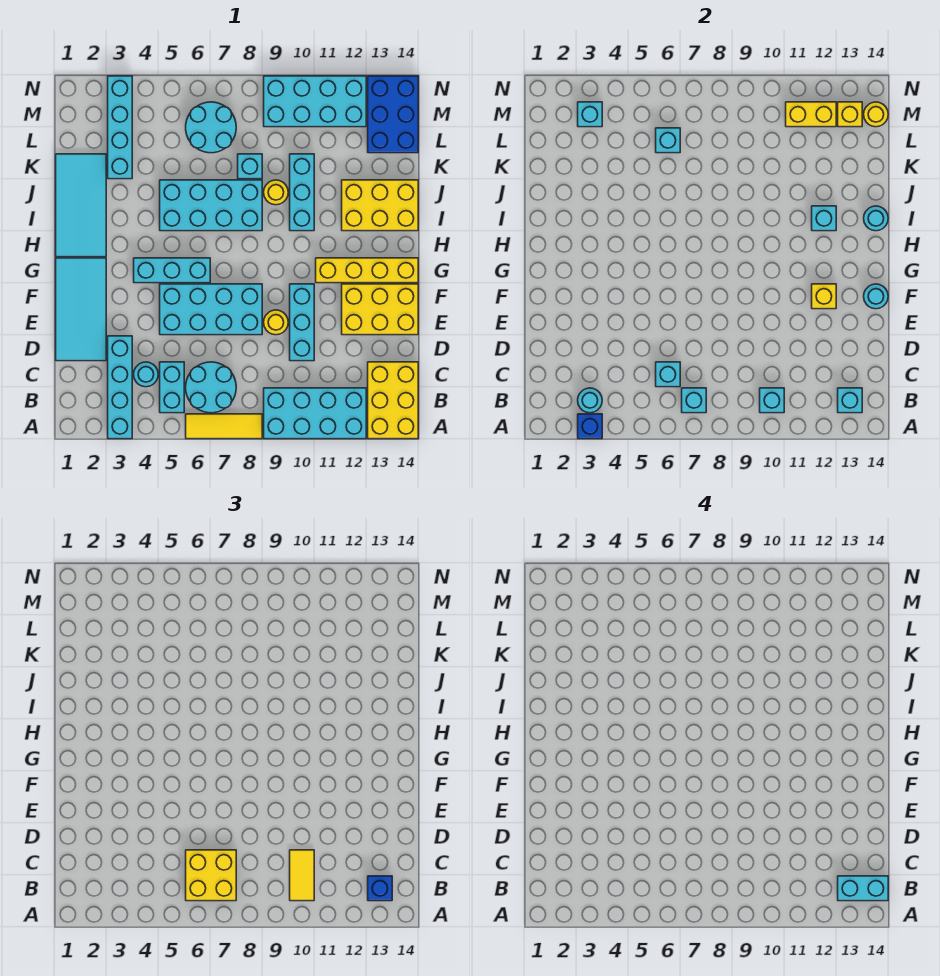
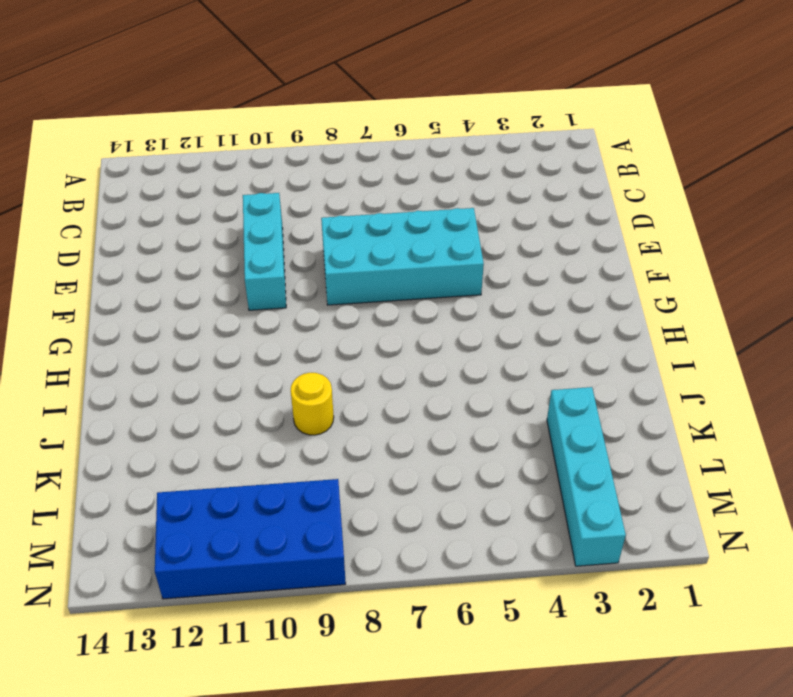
blue brick M9:N12 level 1 -> cyan brick M9:N12 level 1
none -> cyan brick A3:D3 level 1
none -> yellow tile A6:A8 level 1
none -> cyan brick A9:B12 level 1
none -> yellow brick A13:C14 level 1

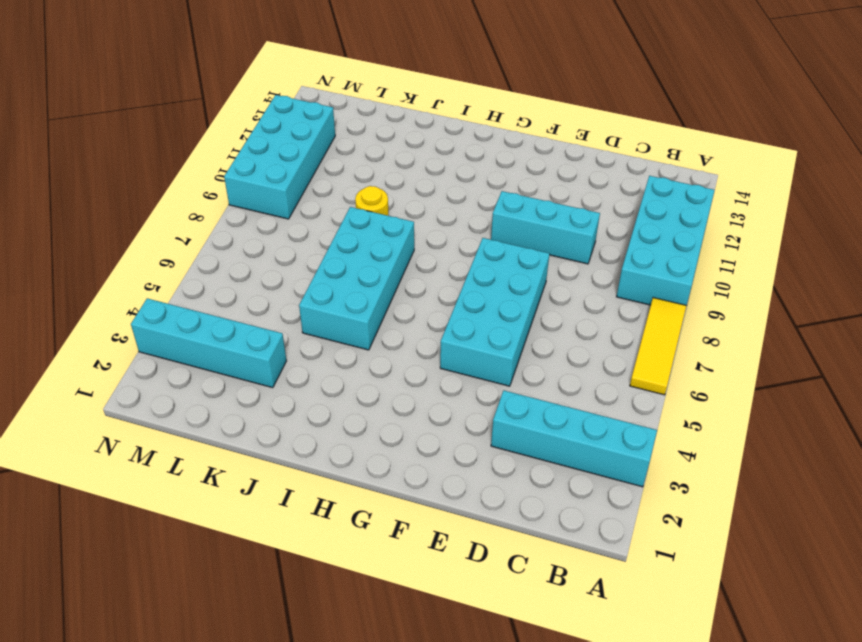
none -> yellow brick A13:C14 level 1
none -> cyan brick B5:C5 level 1
none -> cyan round brick B6:C7 level 1
none -> cyan round brick C4 level 1

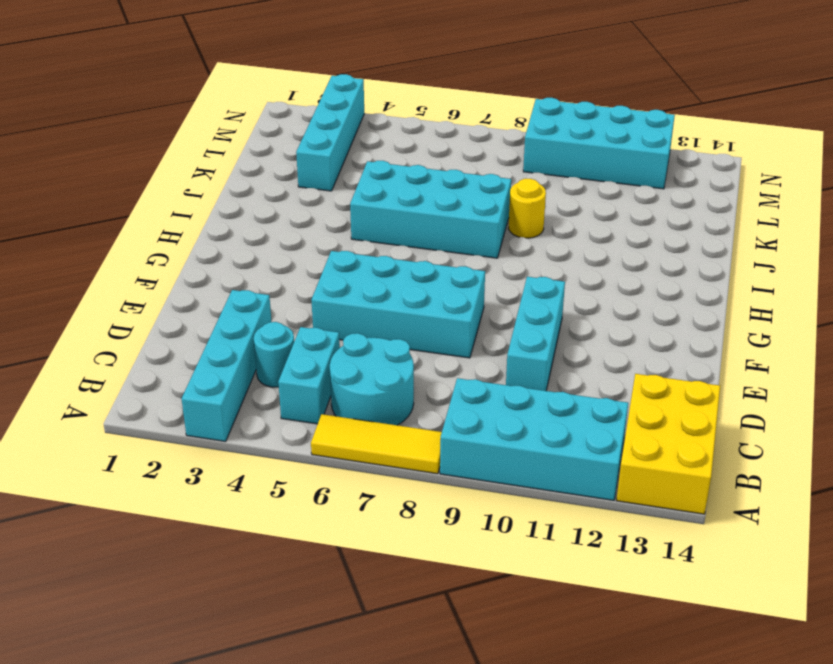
none -> cyan tile D1:G2 level 1
none -> yellow round brick E9 level 1
none -> yellow brick E12:F14 level 1
none -> cyan brick G4:G6 level 1

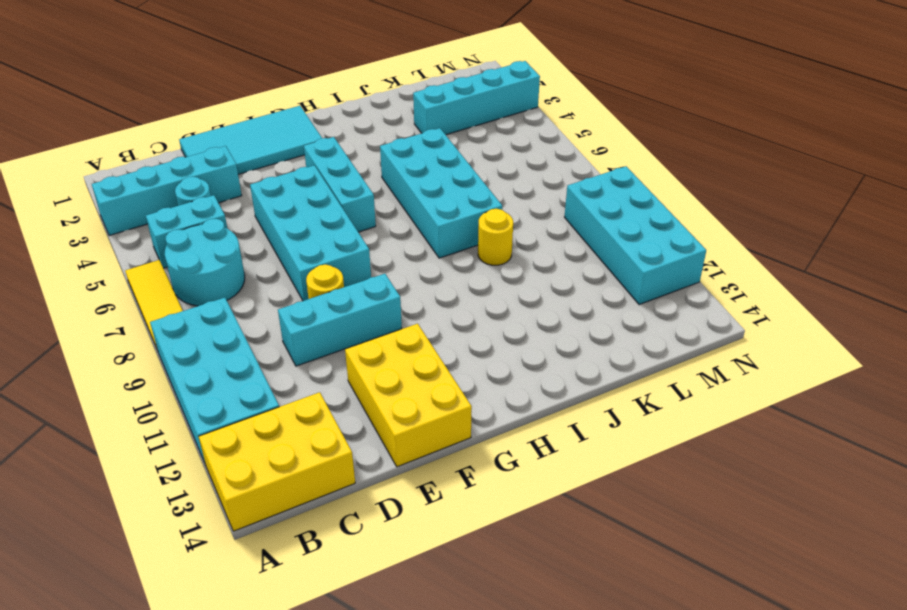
none -> yellow brick G11:G14 level 1
none -> cyan tile H1:K2 level 1
none -> cyan brick I10:K10 level 1
none -> yellow brick I12:J14 level 1

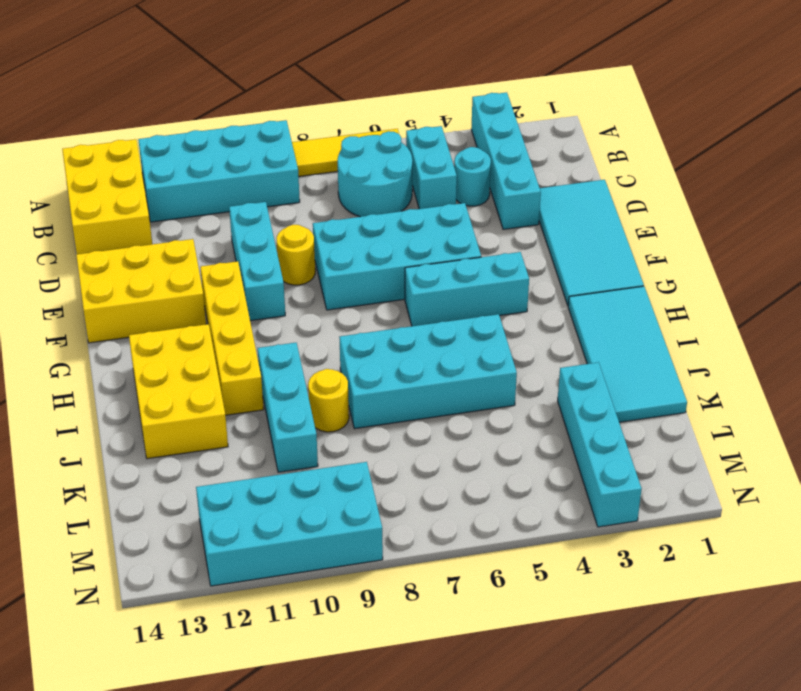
yellow brick F11:I11 level 1 -> yellow brick G11:G14 level 1
yellow brick H12:J13 level 1 -> yellow brick I12:J14 level 1
none -> cyan brick K8 level 1
none -> cyan round brick L6:M7 level 1
none -> blue brick L13:N14 level 1
none -> blue brick A3 level 2

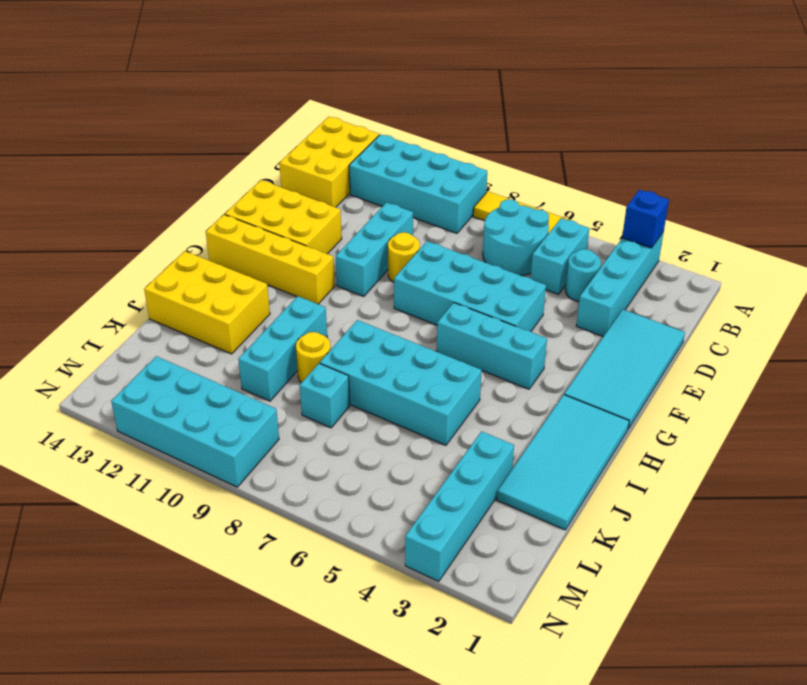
none -> cyan round brick L6:M7 level 1
none -> blue brick L13:N14 level 1
none -> cyan round brick B3 level 2
none -> cyan brick B7 level 2

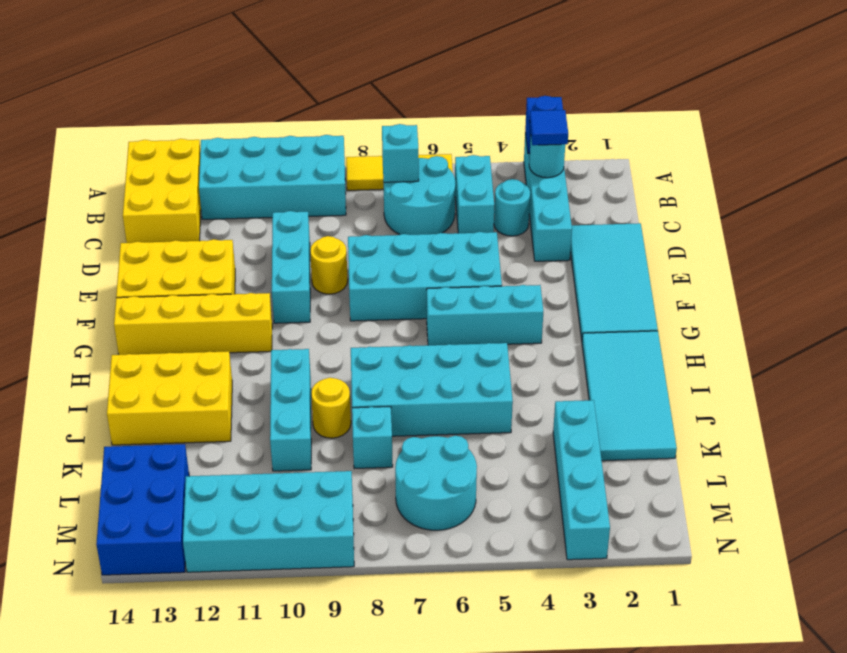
blue tile B3 level 3 -> none
none -> cyan brick B10 level 2
none -> cyan brick B13 level 2
none -> cyan brick C6 level 2
none -> yellow brick F12 level 2

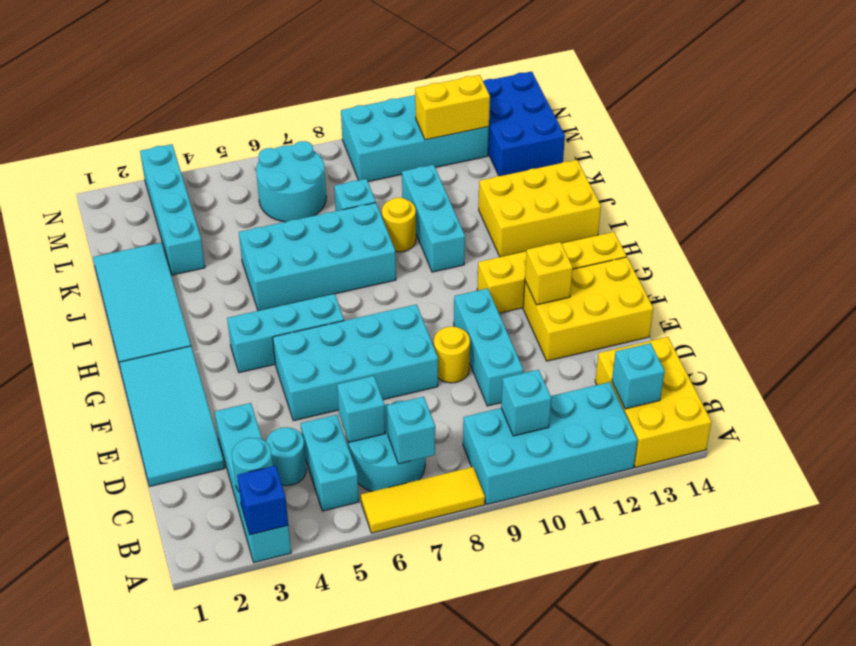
none -> cyan round brick F14 level 2
none -> cyan brick I12 level 2
none -> cyan round brick I14 level 2
none -> cyan brick L6 level 2

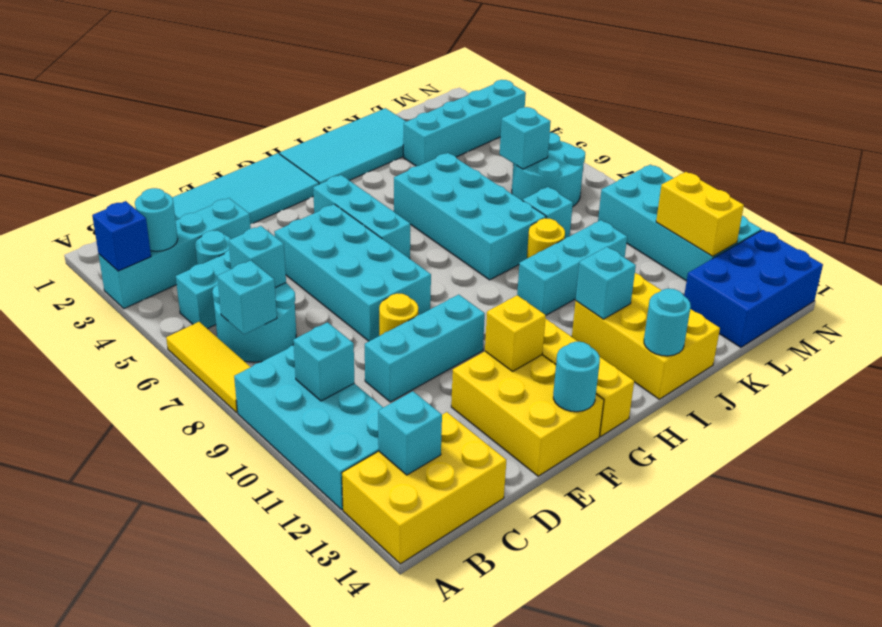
none -> cyan brick M3 level 2
none -> yellow brick M13 level 2
none -> yellow round brick M14 level 2
none -> yellow brick B6:C7 level 3

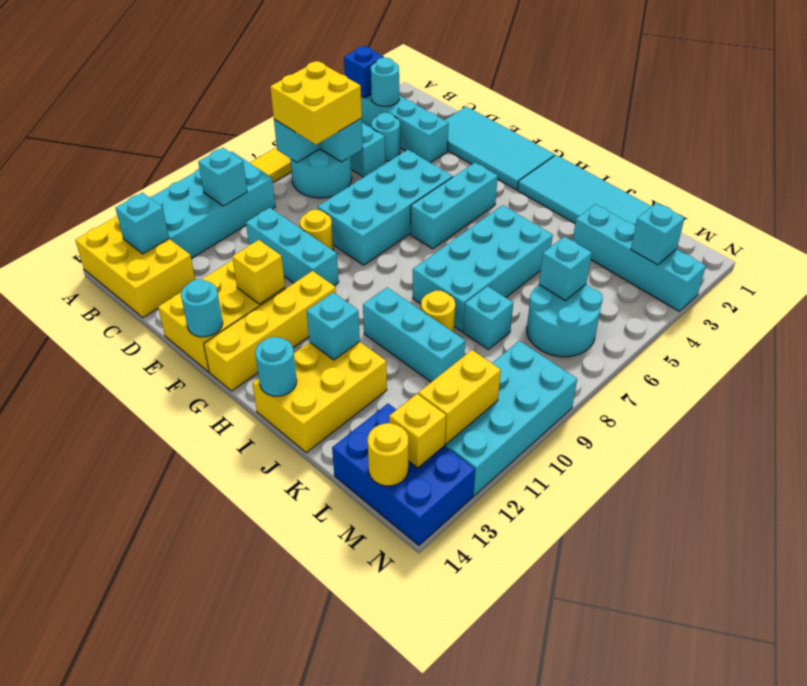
none -> yellow tile B10:C10 level 3
none -> blue brick B13 level 3
none -> cyan brick B13:B14 level 4

